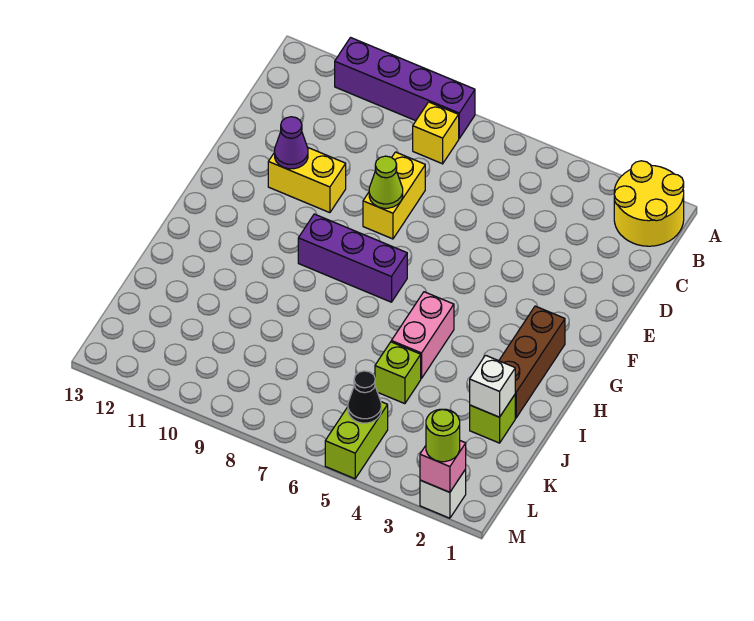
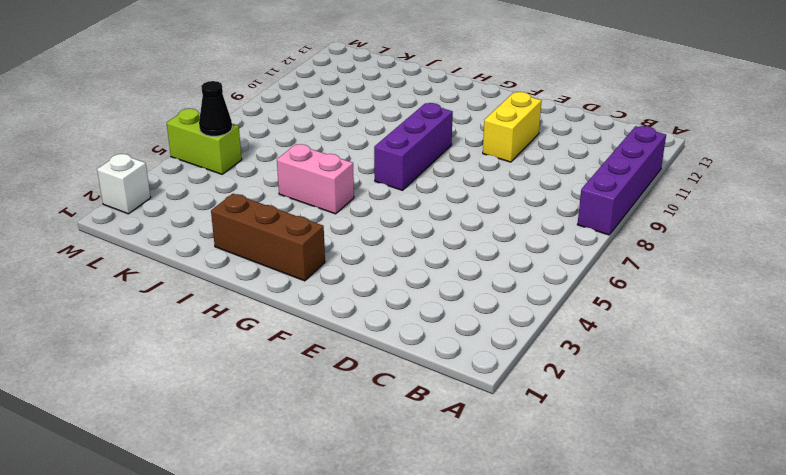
none -> yellow round brick A1:B2 level 1
none -> yellow brick B8 level 1
none -> yellow brick D8:E8 level 1

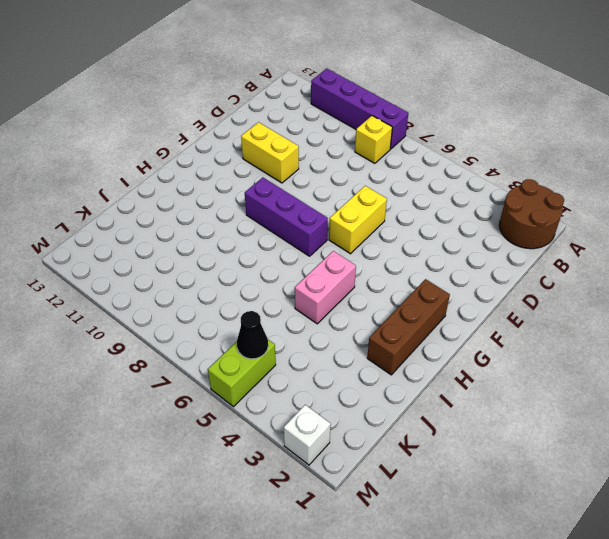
brown round brick A1:B2 level 1 -> yellow round brick A1:B2 level 1
yellow brick E6:F6 level 1 -> yellow brick D8:E8 level 1
none -> lime brick J2 level 1
none -> lime brick J5 level 1
none -> lime cone E8 level 2

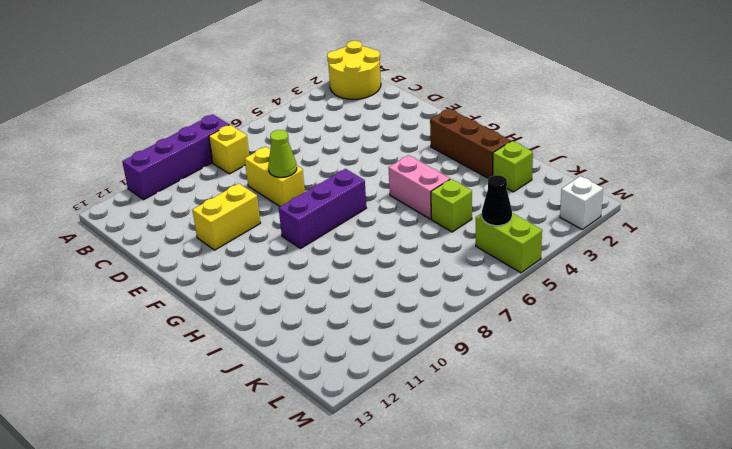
none -> purple cone E11 level 2
none -> white brick J2 level 2
none -> pink brick M2 level 2

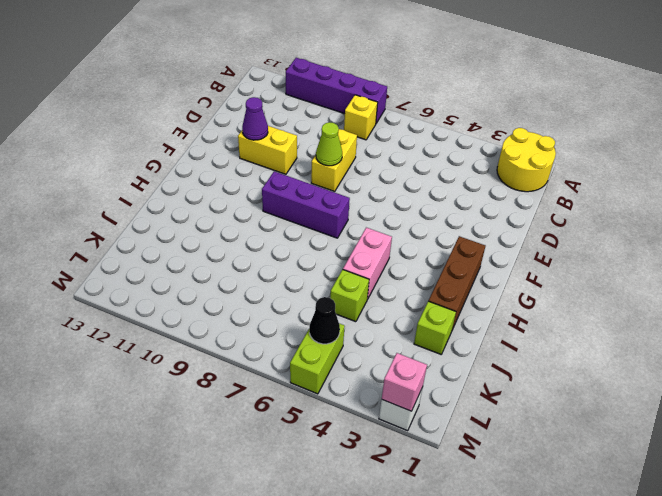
none -> white brick J2 level 2
none -> lime round brick M2 level 3

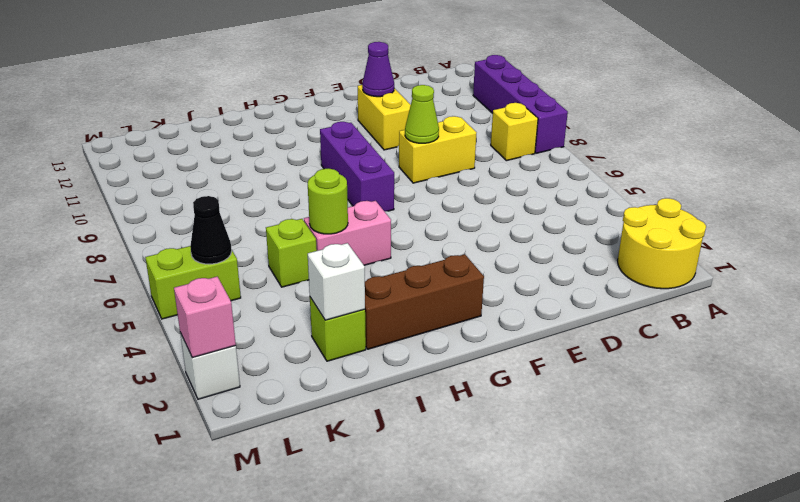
lime round brick I5 level 2 -> lime round brick M2 level 3

